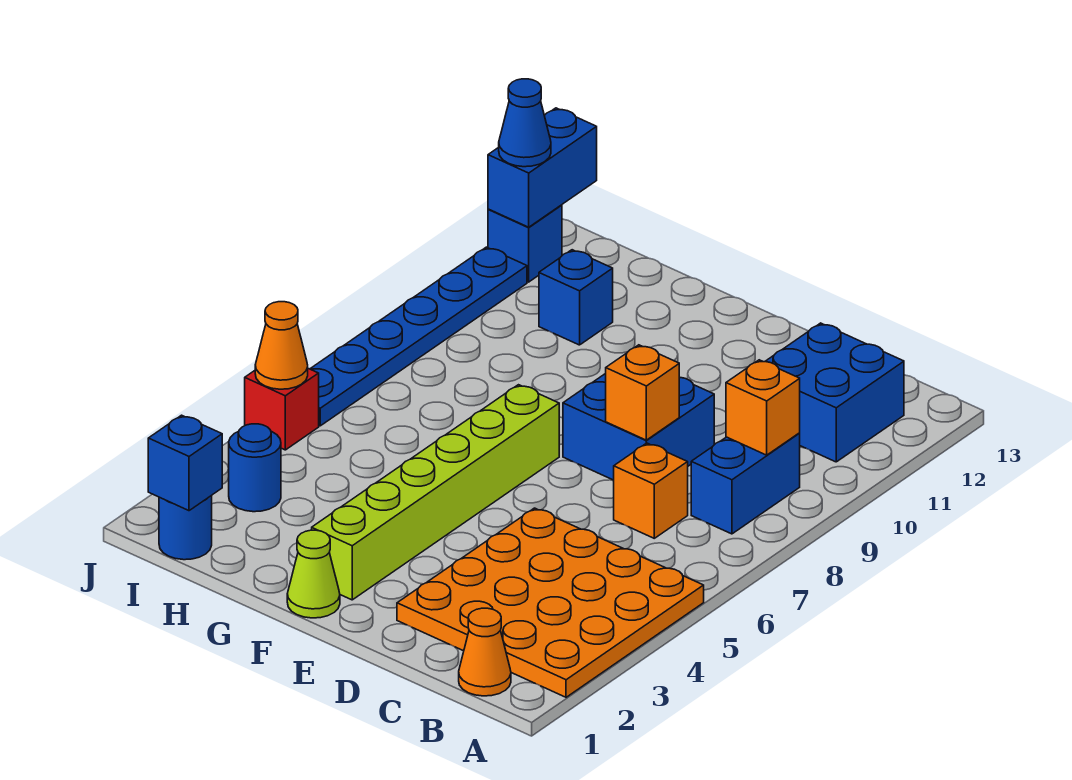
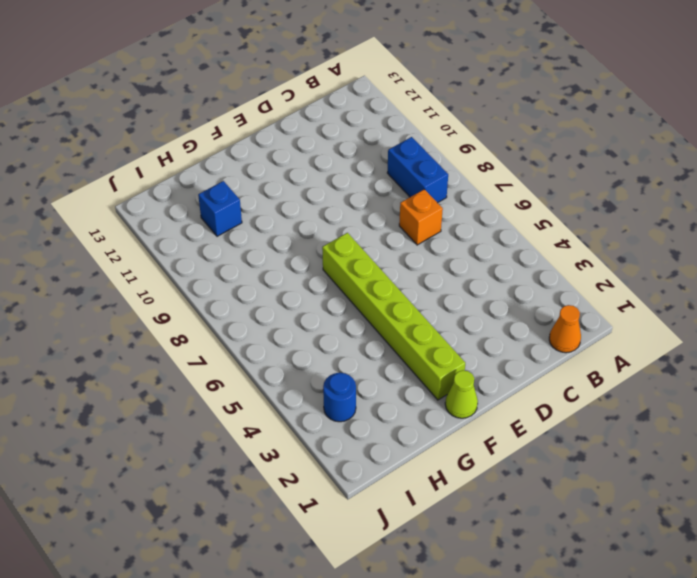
none -> orange plate A2:D5 level 1
none -> blue brick B11:C12 level 1
none -> blue brick D8:E9 level 1

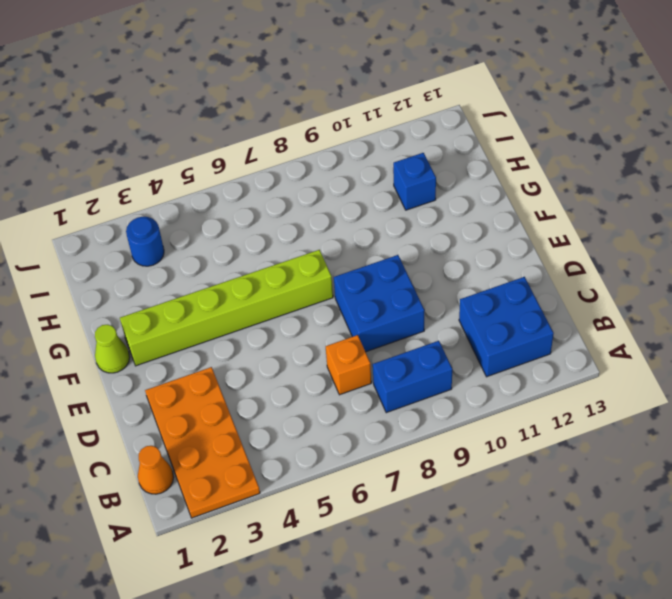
orange plate A2:D3 level 1 -> orange plate A2:D5 level 1
none -> blue round brick I1 level 1
none -> red brick J5 level 1
none -> blue plate J6:J11 level 1

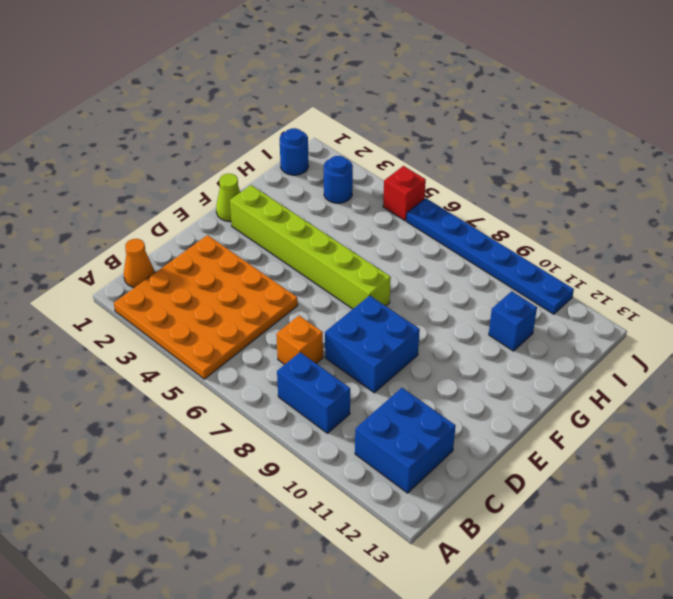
none -> blue brick J12 level 1
none -> orange brick B9 level 2
none -> orange brick D8 level 2

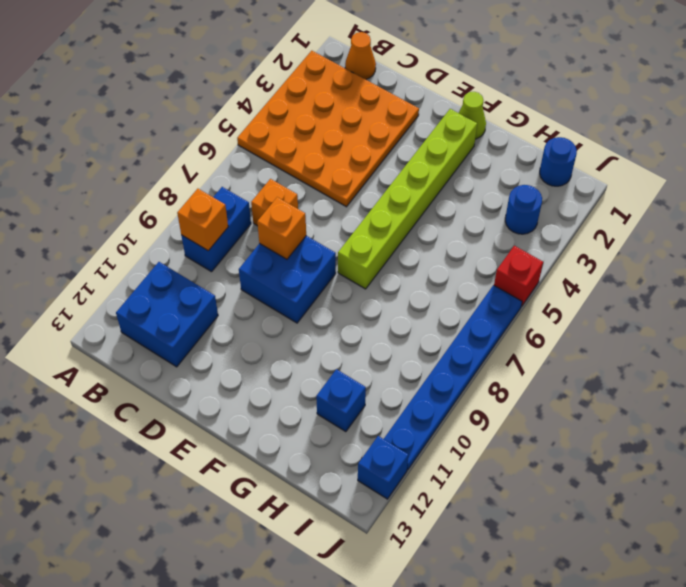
none -> blue brick I1 level 2
none -> orange cone J5 level 2
none -> blue brick J12:J13 level 2

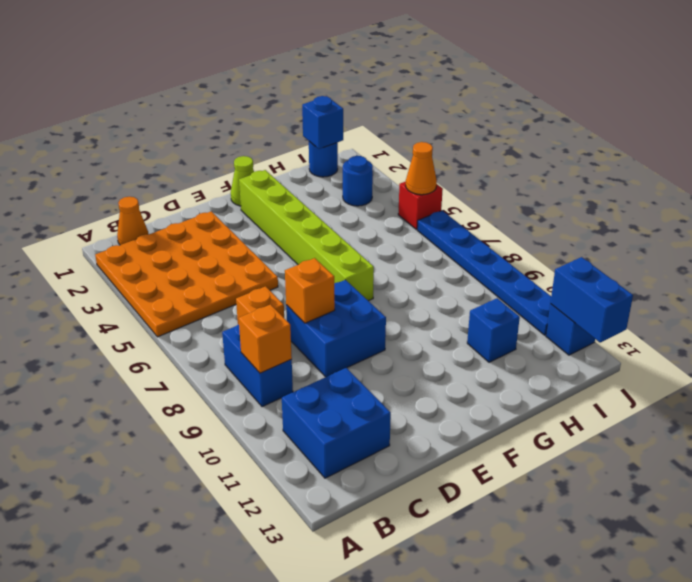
none -> blue cone J12 level 3

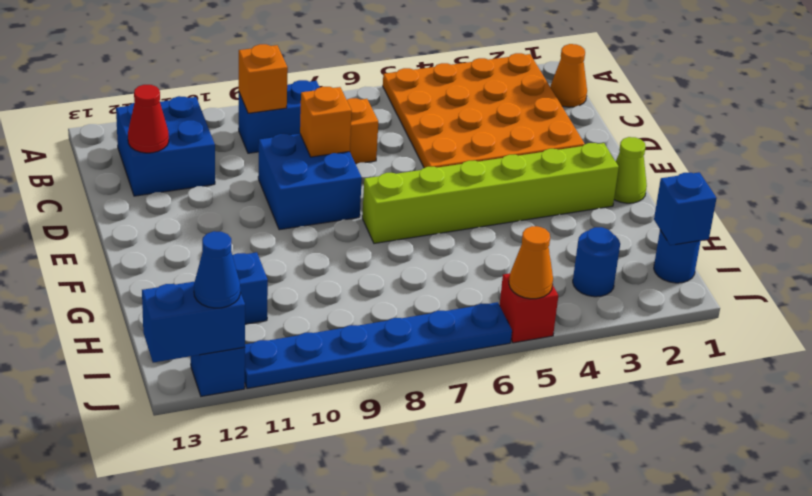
red cone C12 level 2 -> none

